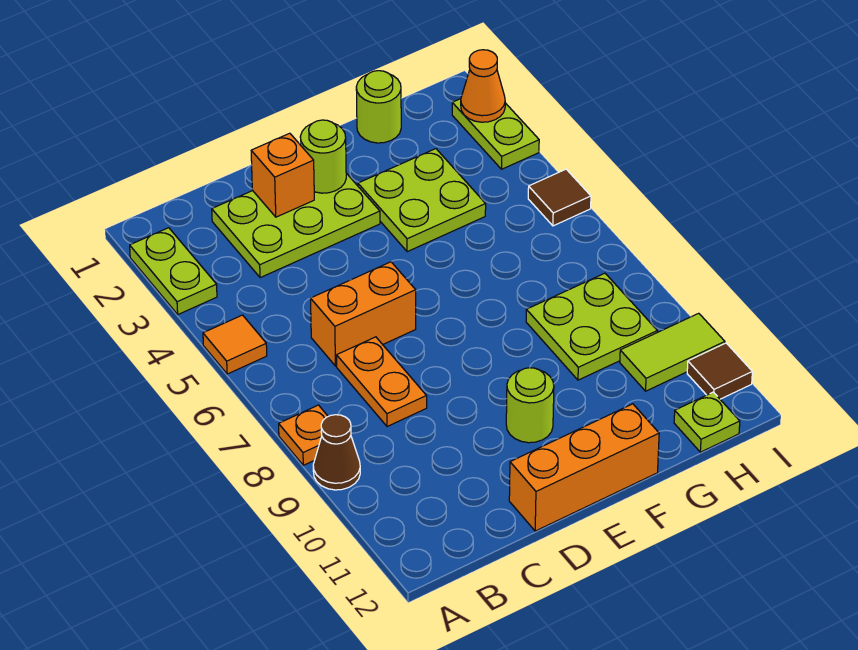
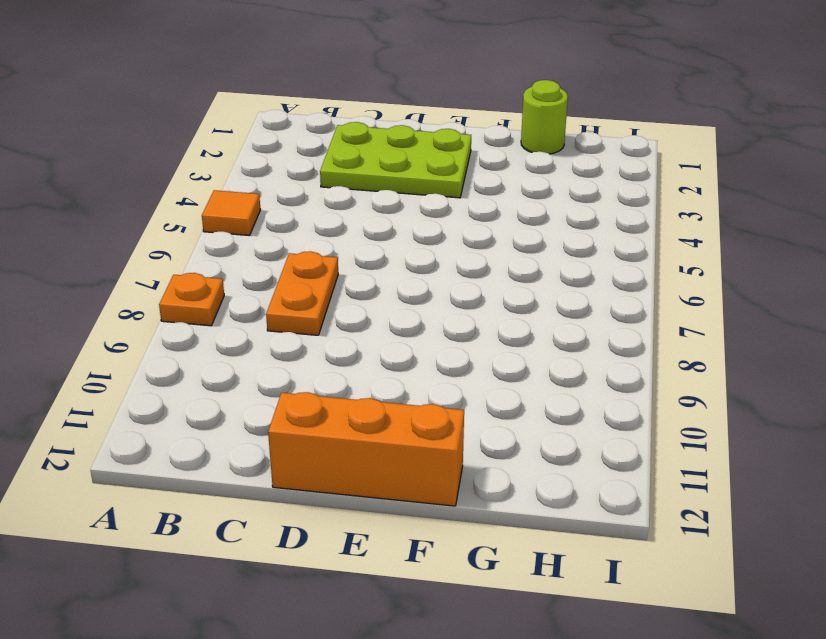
none -> lime plate A2:A3 level 1
none -> brown cone A9 level 1
none -> orange brick C6:D6 level 1

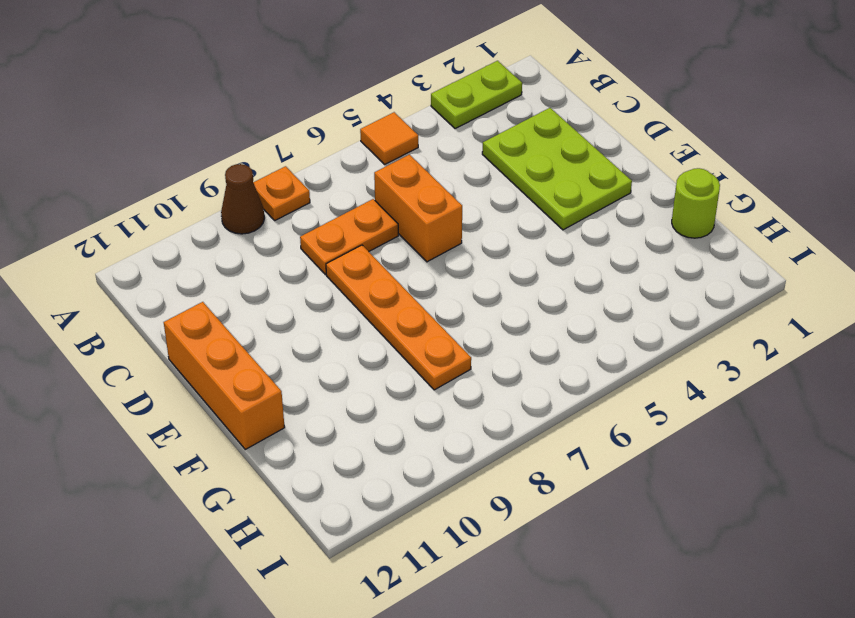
orange plate D8:G8 level 1 -> lime plate G8:H9 level 1
none -> lime round brick E10 level 1
none -> lime plate F3:G4 level 1
none -> lime tile H10:I10 level 1

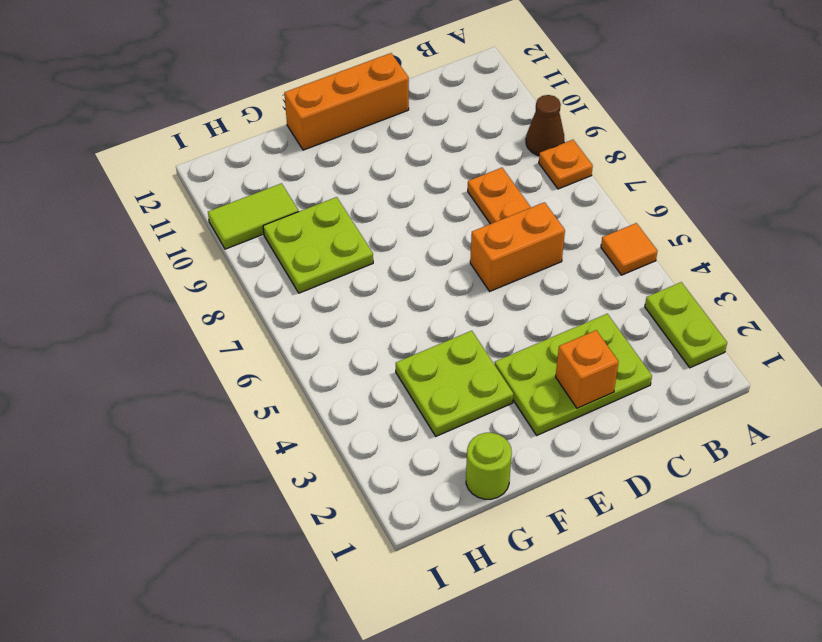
none -> lime round brick E10 level 1
none -> lime plate H12 level 1
none -> lime plate I2:I3 level 1

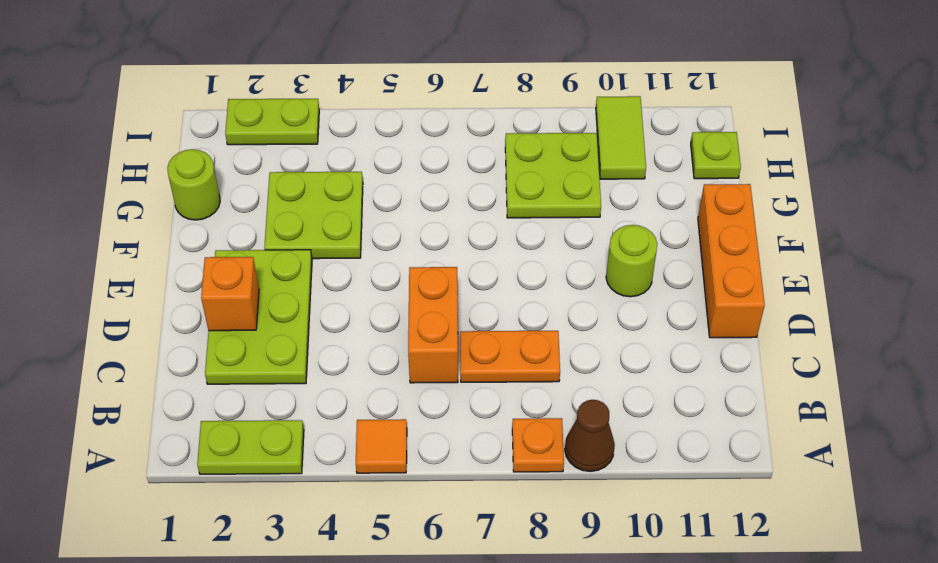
none -> brown tile I5 level 1
none -> brown tile I11 level 1
none -> lime round brick E2 level 2

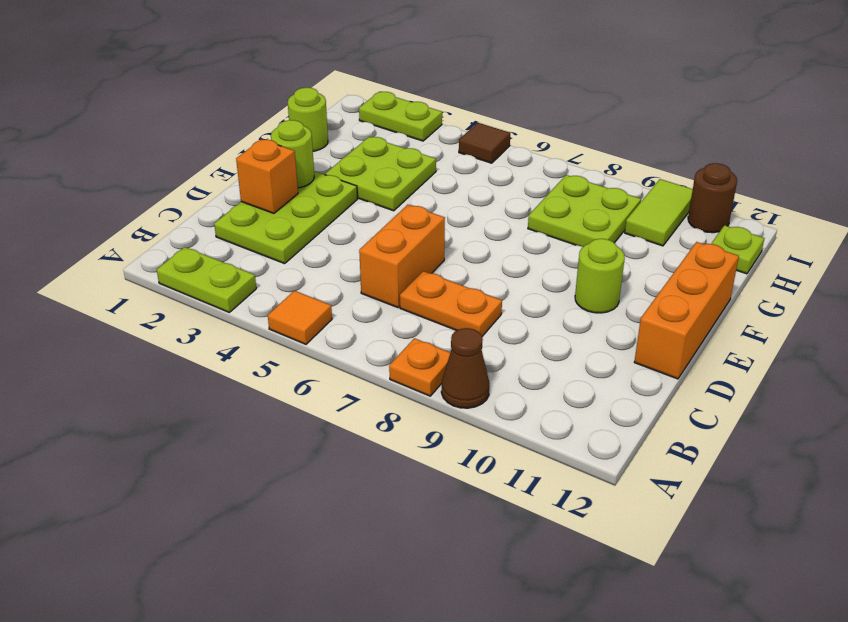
brown round brick I11 level 1 -> brown tile I11 level 1
none -> orange cone I2 level 2

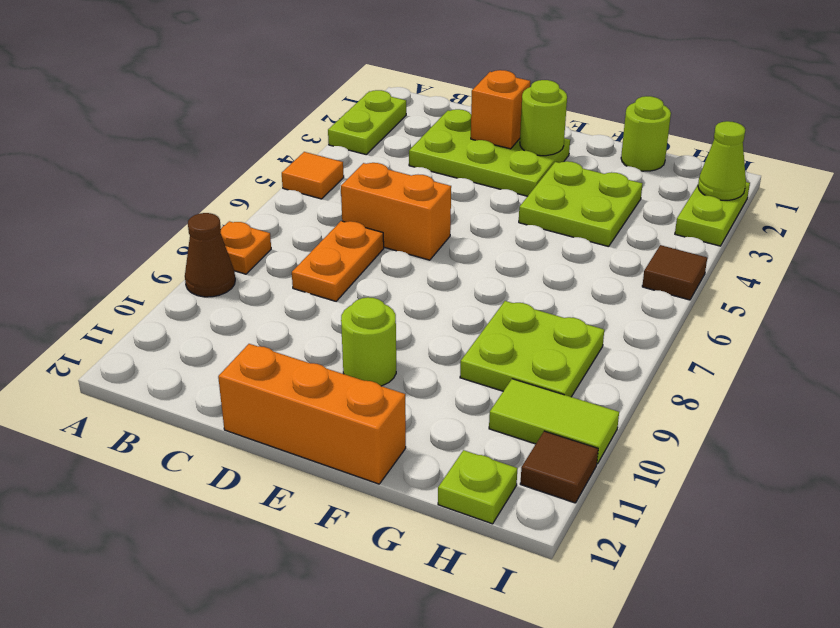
lime cone I2 level 2 -> orange cone I2 level 2

